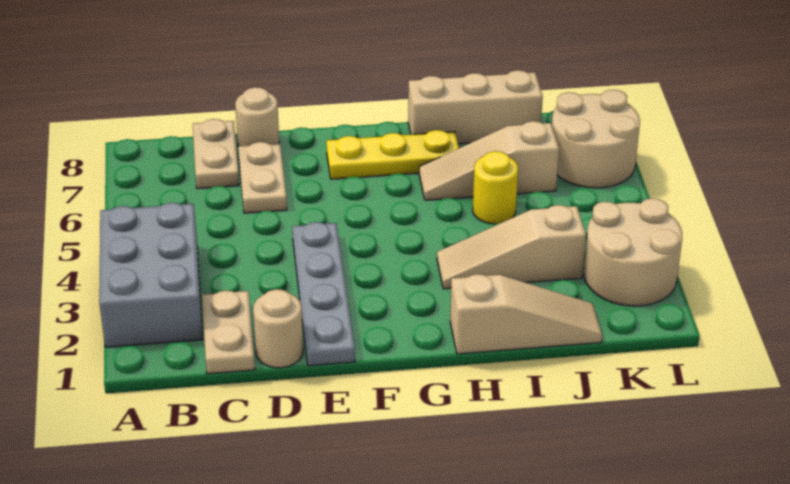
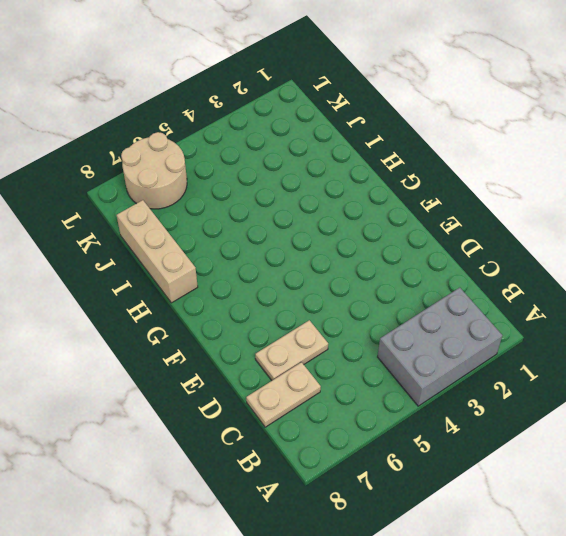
none -> tan plate C1:C2 level 1
none -> tan round brick D1 level 1
none -> tan round brick D8 level 1

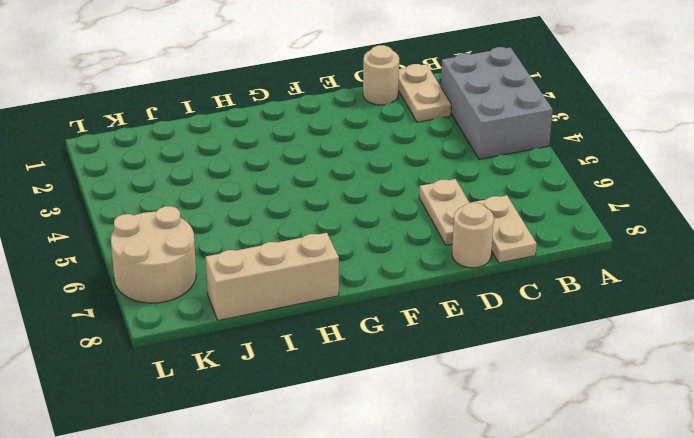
none -> grey plate E1:E4 level 1
none -> yellow plate F7:H7 level 1
none -> tan slope H1:J1 level 1 top H

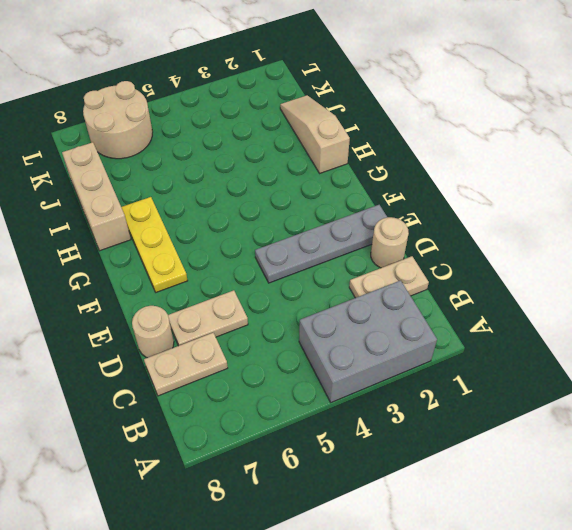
none -> tan slope H3:J3 level 1 top J
none -> tan slope H6:J6 level 1 top J
none -> yellow round brick I5 level 1

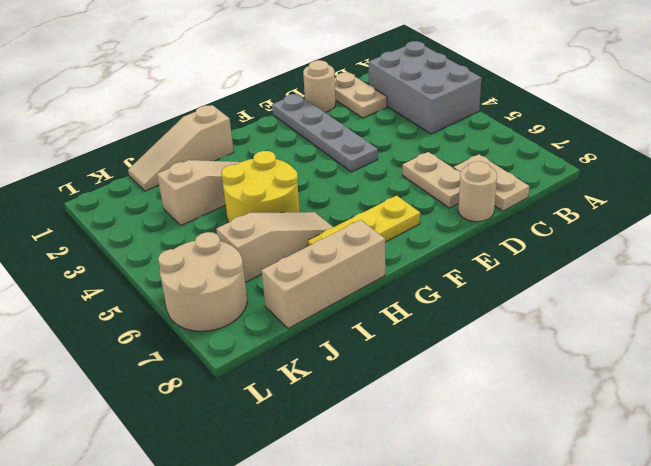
yellow round brick H4:I5 level 1 -> yellow round brick I5 level 1
none -> tan round brick K2:L3 level 1

